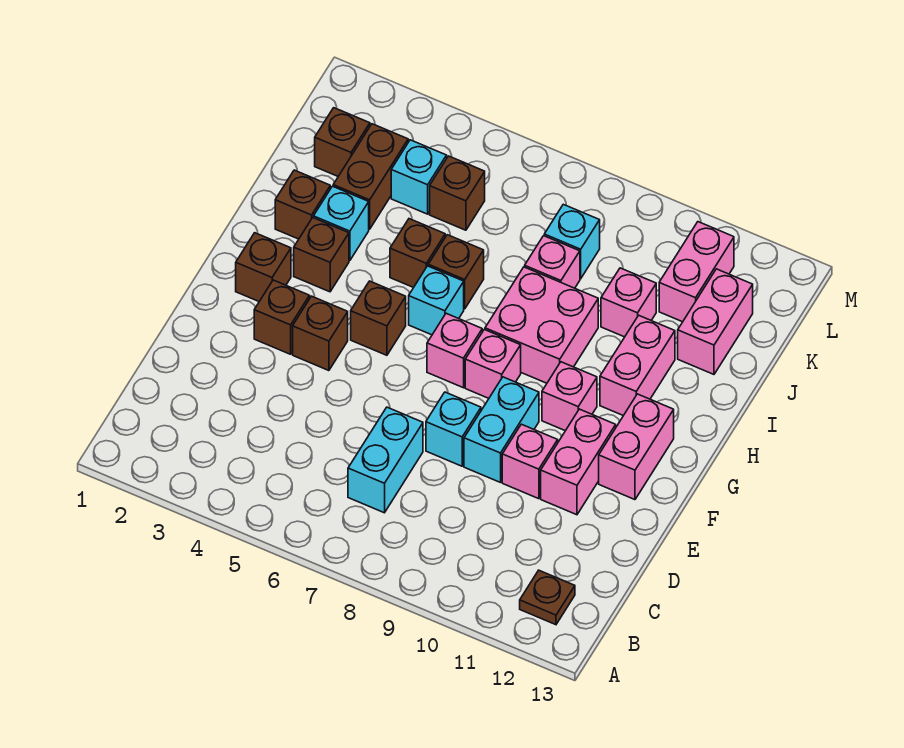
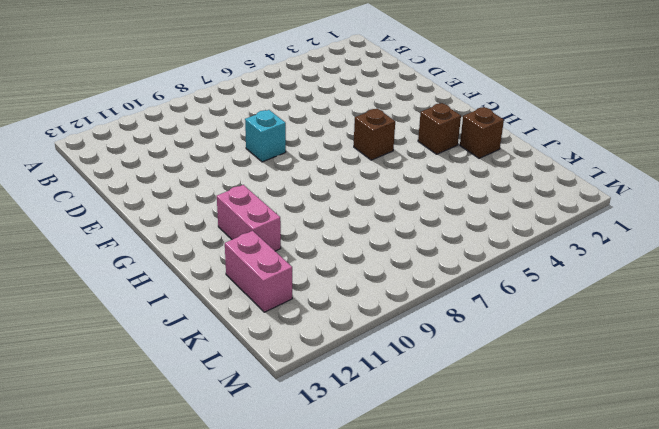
none -> brown plate B12 level 1
none -> cyan brick C7:D7 level 1
none -> cyan brick E9:F9 level 1
none -> pink brick E10 level 1

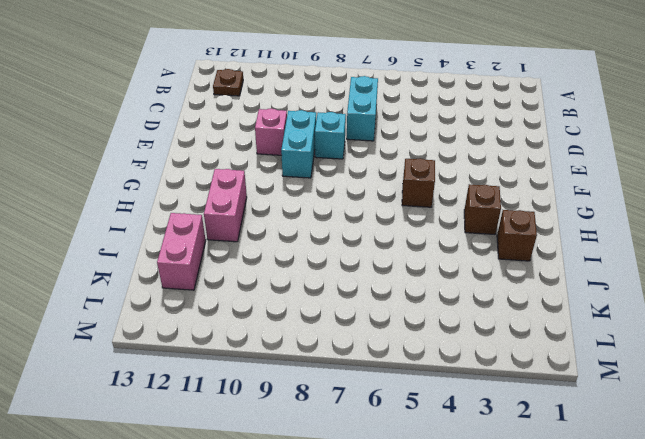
none -> pink brick E11:F11 level 1
none -> brown brick F3 level 1
none -> brown brick F4 level 1
none -> pink brick F12:G12 level 1

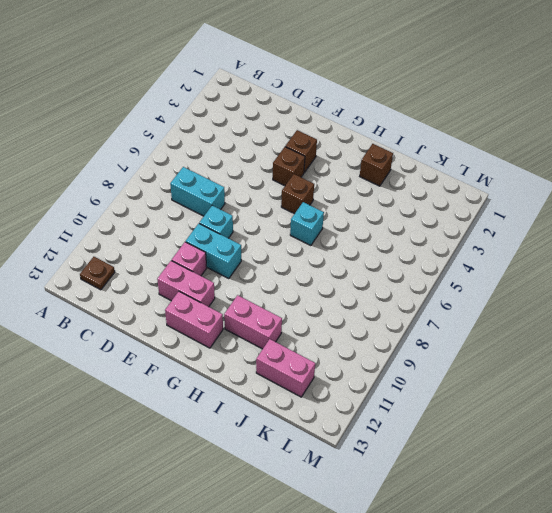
none -> brown brick G2 level 1
none -> pink brick G7 level 1
none -> pink brick G8 level 1
none -> pink brick G10 level 1

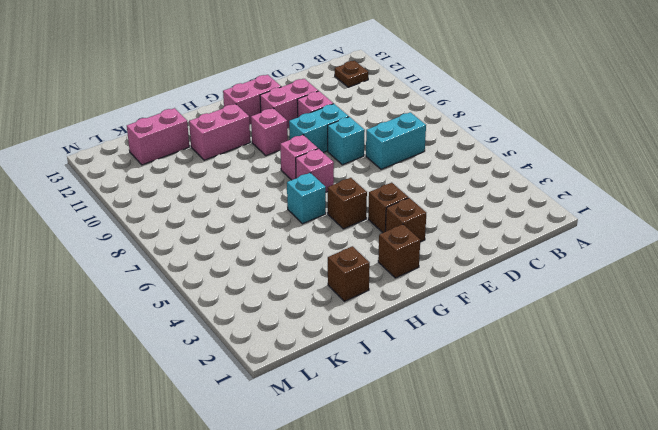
none -> brown brick H3 level 1
none -> pink brick H8:I9 level 1
none -> cyan brick I3 level 1
none -> brown brick I5 level 1

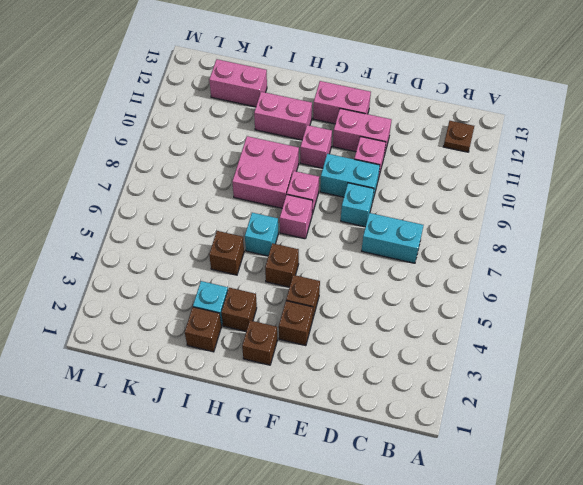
none -> brown brick I6 level 1
none -> brown brick J3:K3 level 1
none -> pink brick J8 level 1
none -> pink brick J10 level 1

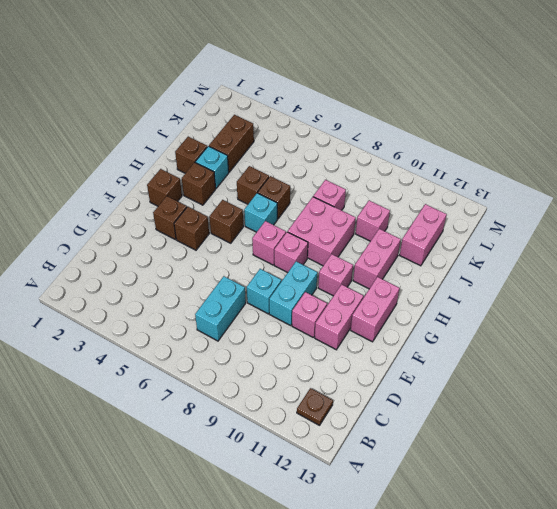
none -> brown brick K2 level 1
none -> cyan brick K4 level 1
none -> brown brick K5 level 1
none -> cyan brick K8 level 1

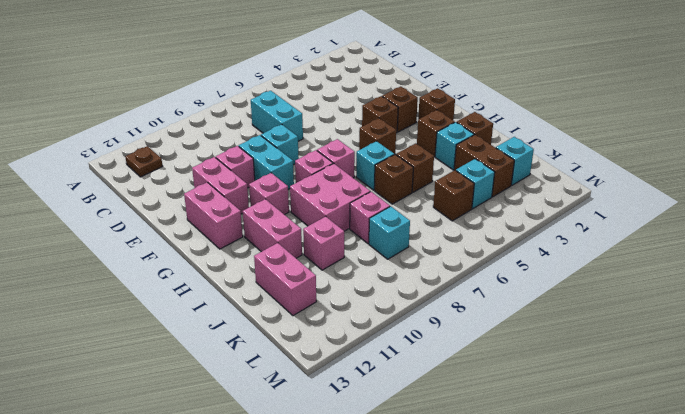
cyan brick K2 level 1 -> brown brick K2 level 1
none -> pink brick K11:L11 level 1

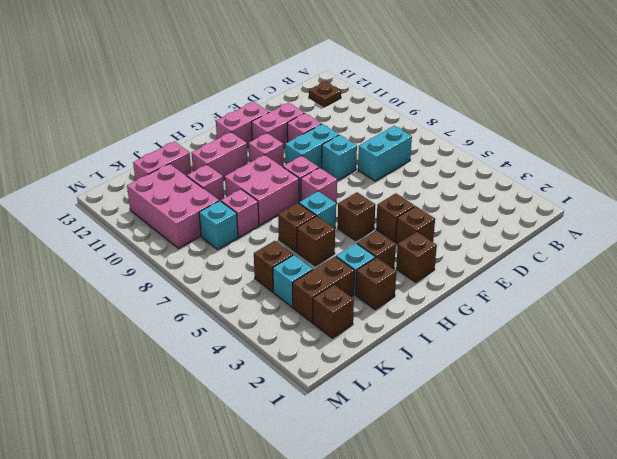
pink brick K9:L11 level 1 -> pink brick K11:L11 level 1

